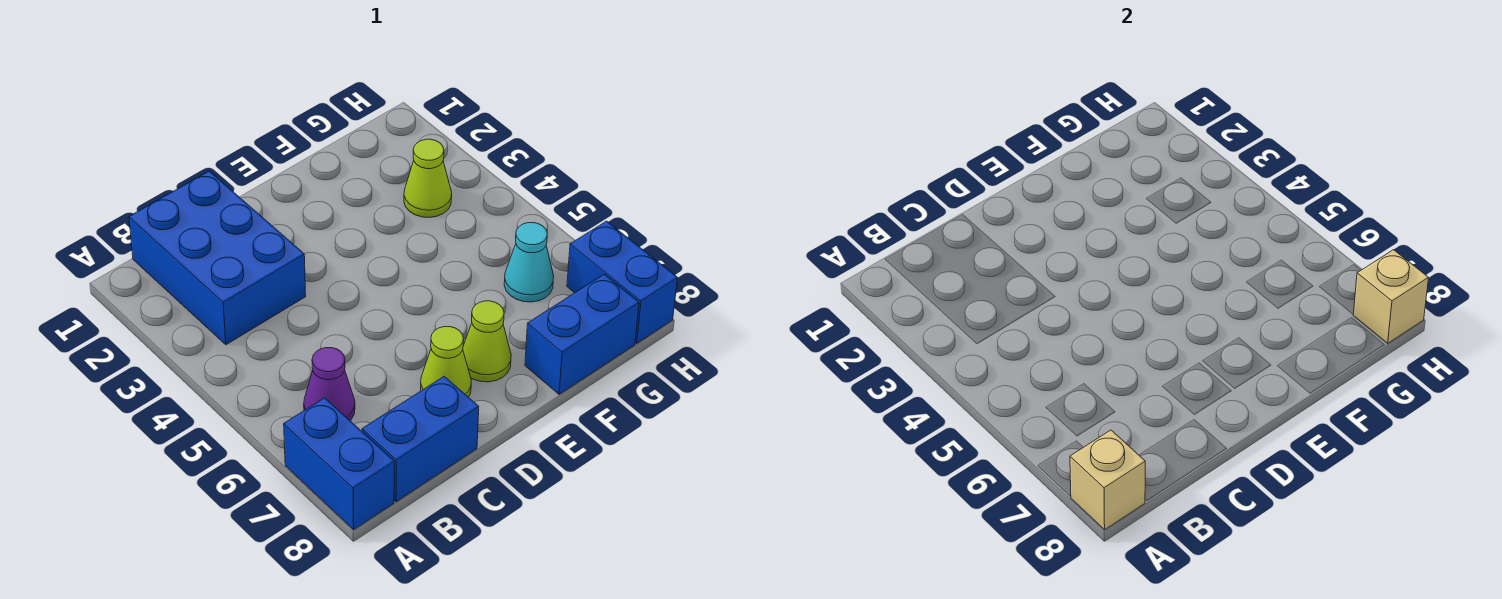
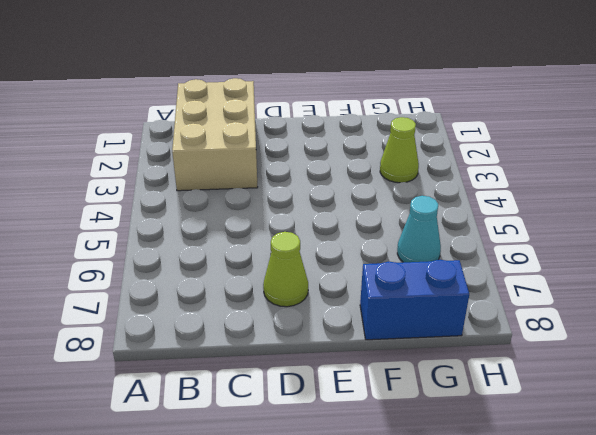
tan brick B1:C3 level 1 -> blue brick B1:C3 level 1
none -> blue brick A7:A8 level 1
none -> purple cone B6 level 1
none -> blue brick B8:C8 level 1

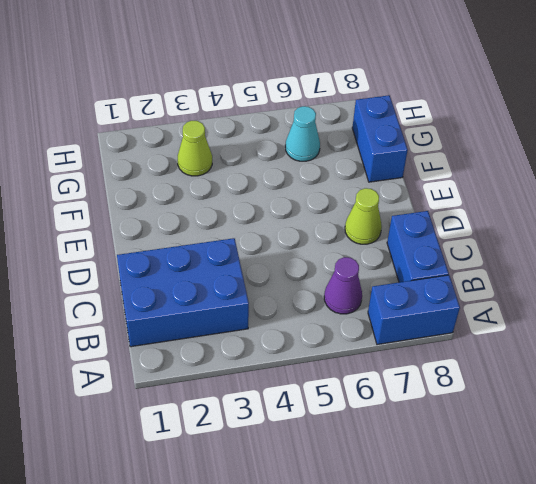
none -> lime cone E7 level 1
none -> blue brick H7:H8 level 1
none -> tan brick A8 level 2

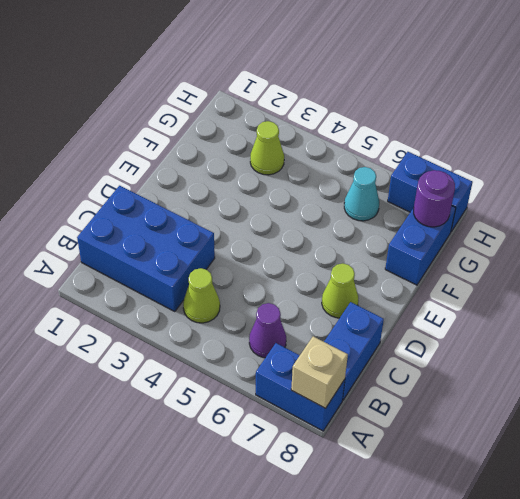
lime cone B4 level 1 -> lime cone E7 level 1
purple round brick G8 level 2 -> none
none -> tan brick H8 level 2

